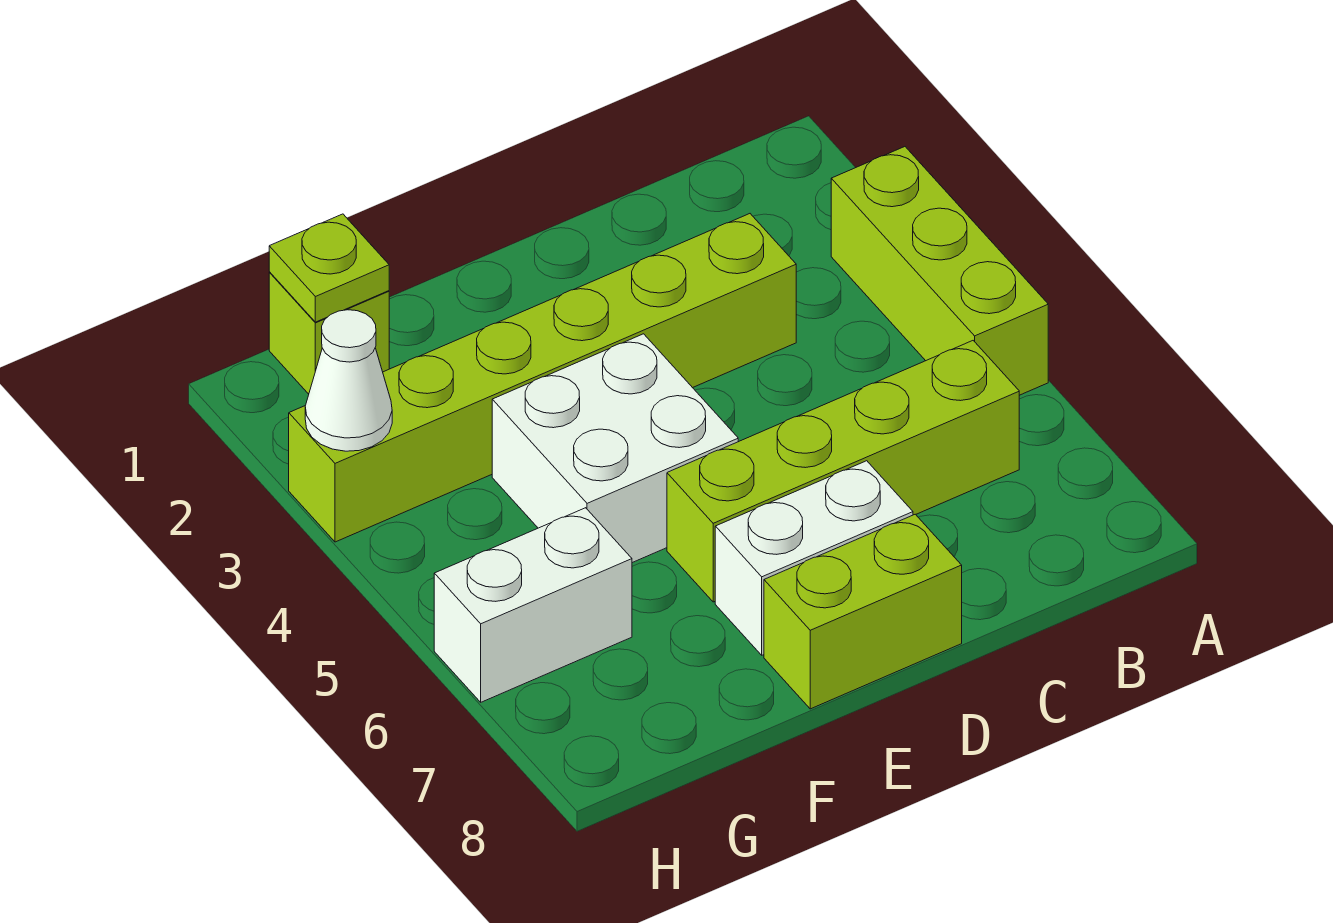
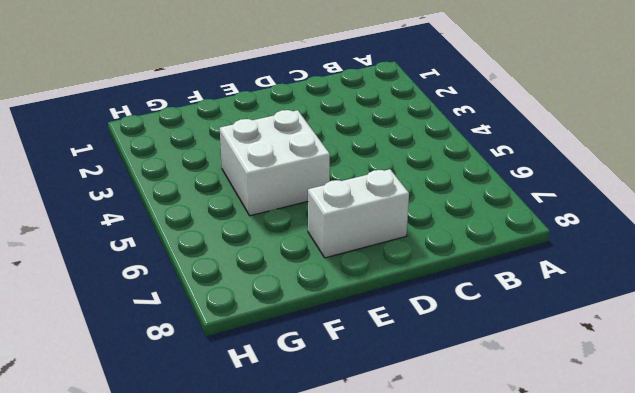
none -> lime brick A3:A5 level 1
none -> lime brick B6:E6 level 1

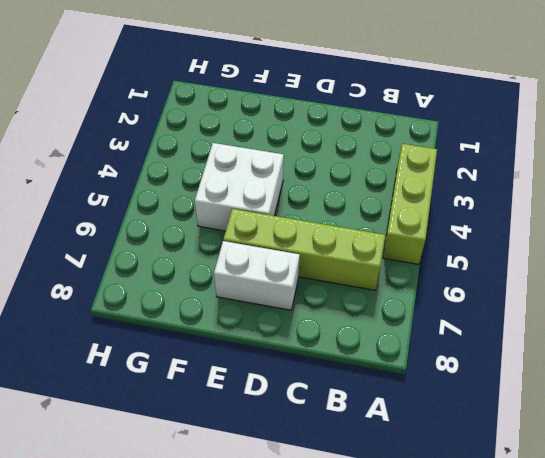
none -> lime brick C3:H3 level 1
none -> lime brick D8:E8 level 1

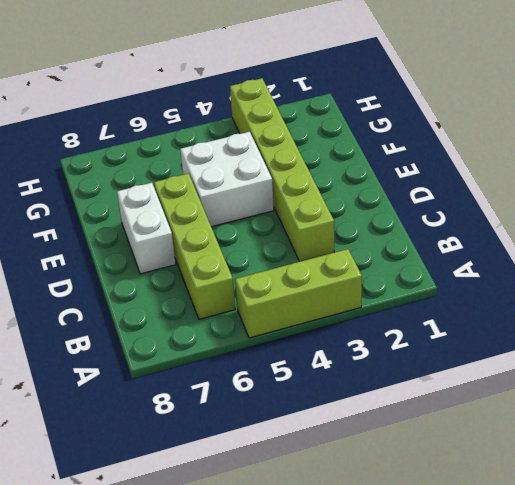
none -> lime brick D8:E8 level 1
none -> lime brick G1 level 1

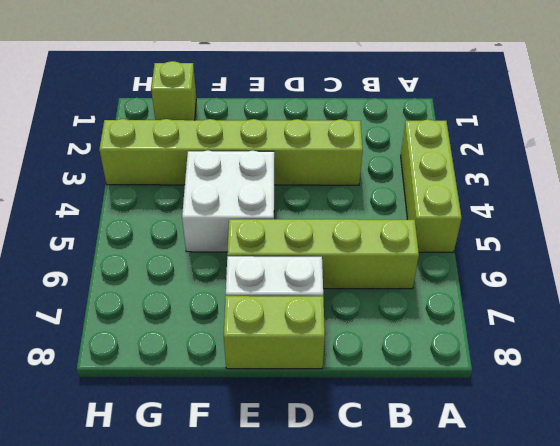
none -> white brick G6:H6 level 1
none -> lime plate G1 level 2

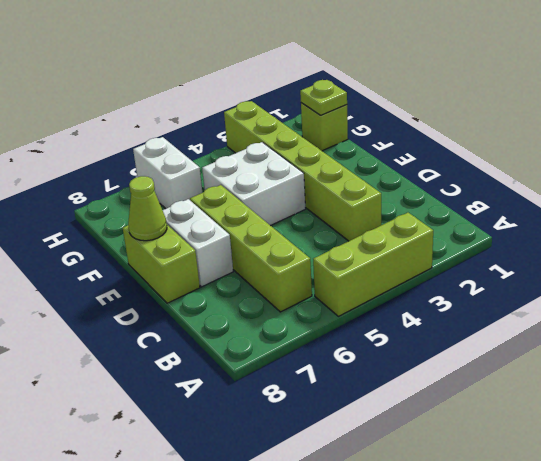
lime cone E8 level 2 -> none
none -> white cone H3 level 2

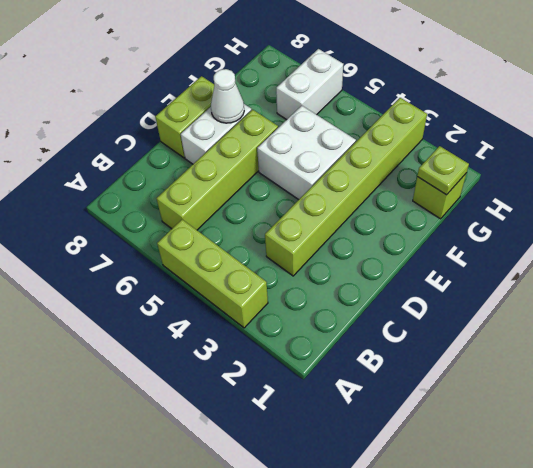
white cone E7 level 2 -> white cone H3 level 2

